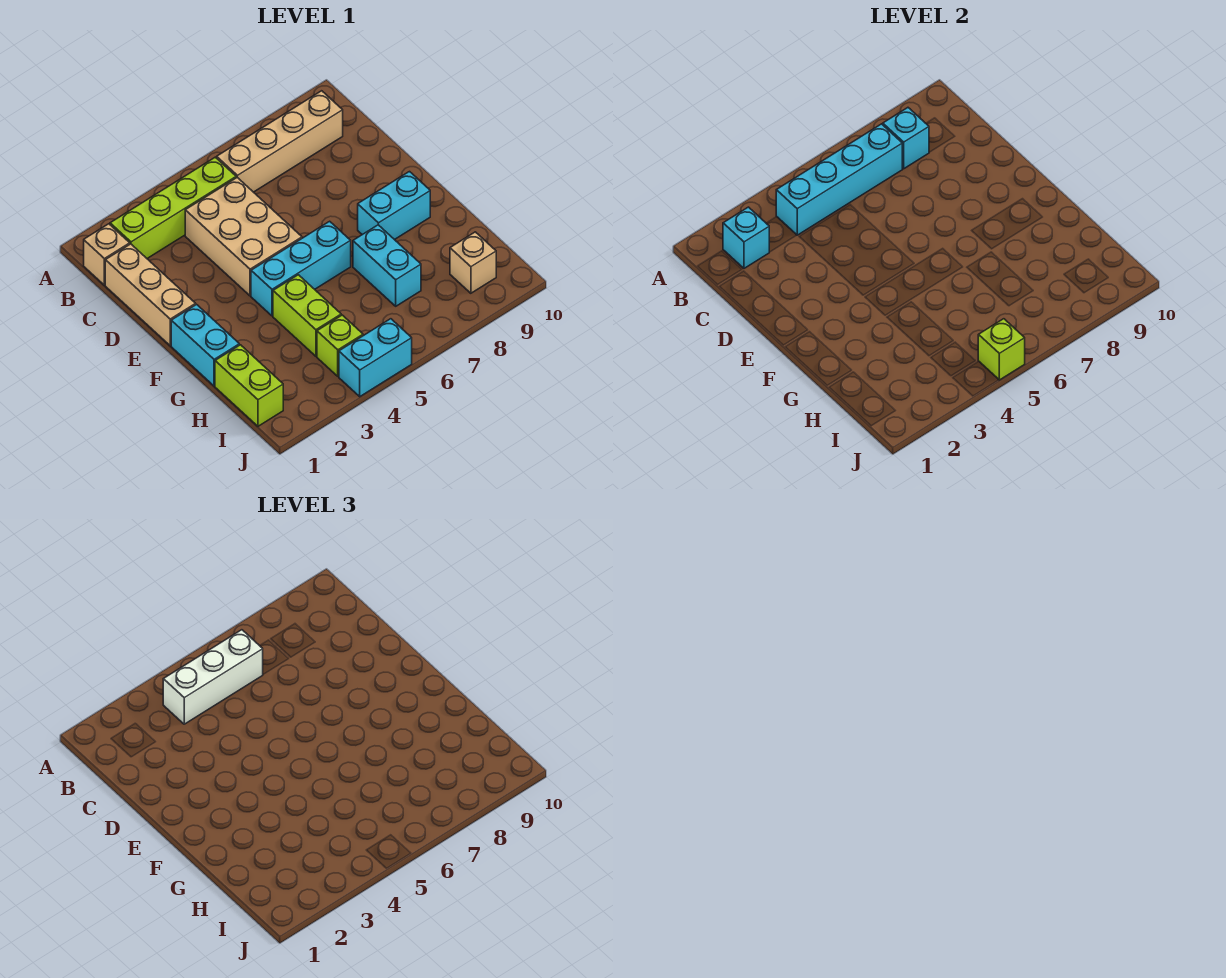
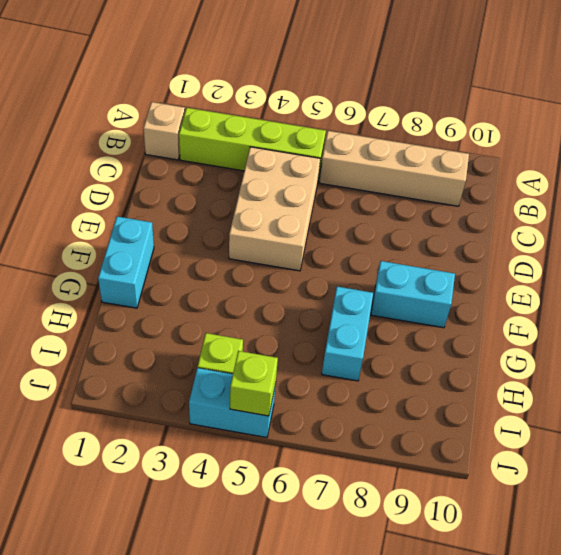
none -> tan brick C1:E1 level 1
none -> cyan brick F4:F6 level 1
none -> lime brick G4:H4 level 1

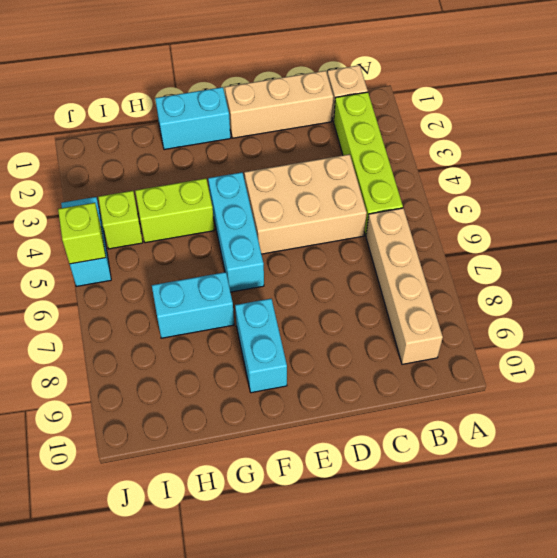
none -> lime brick H1:I1 level 1
none -> tan brick I9 level 1
none -> cyan brick B2 level 2

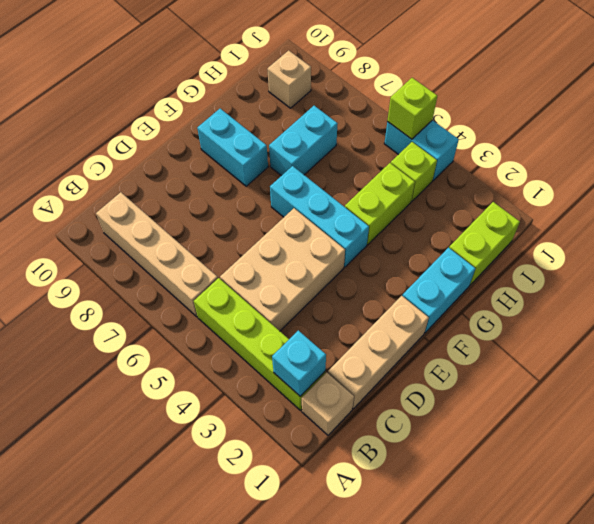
none -> cyan brick B4:B7 level 2
none -> cyan brick B8 level 2
none -> white brick B4:B6 level 3

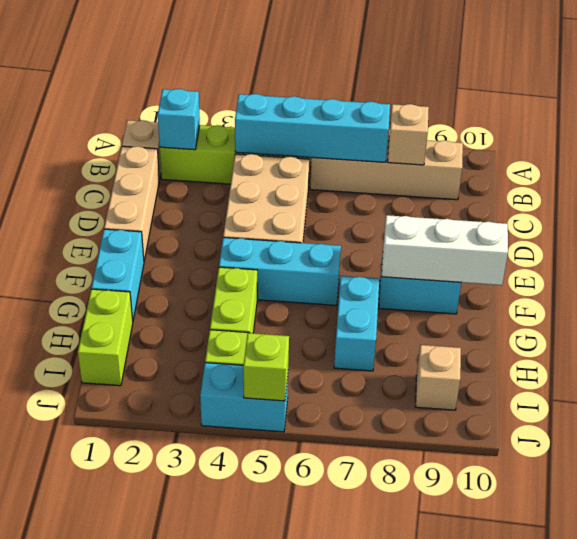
tan brick B8 level 2 -> cyan brick B8 level 2
white brick F8:F10 level 2 -> white brick B4:B6 level 3

